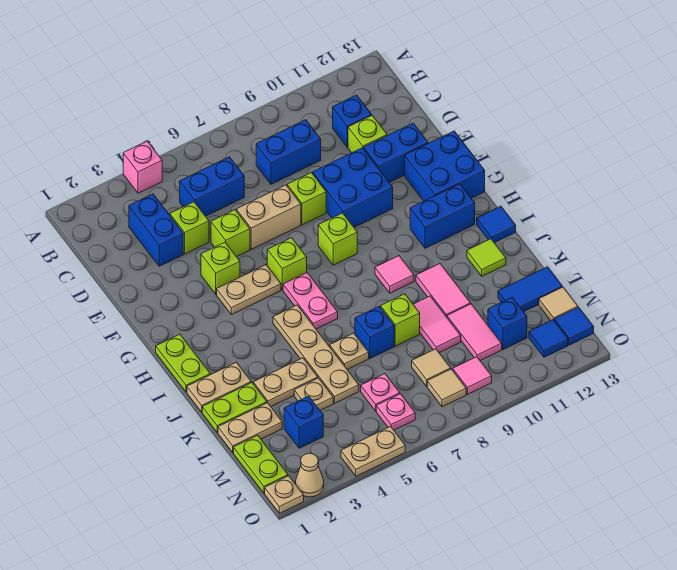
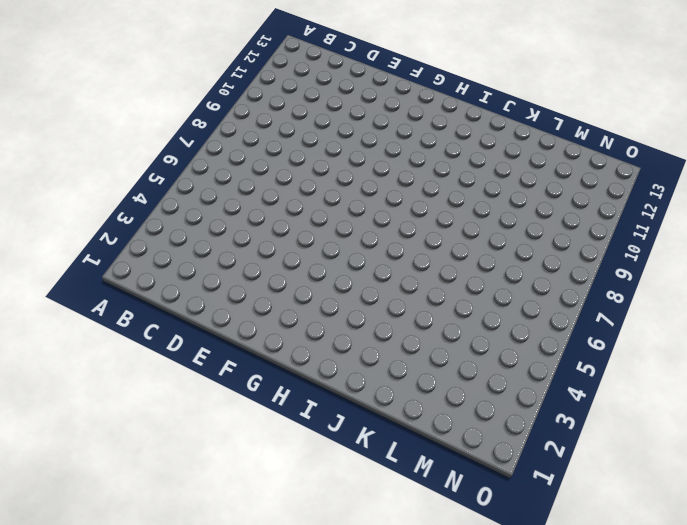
none -> pink brick A4 level 1
none -> blue brick C3:D3 level 1
none -> blue brick C5:C6 level 1
none -> blue brick C8:C9 level 1

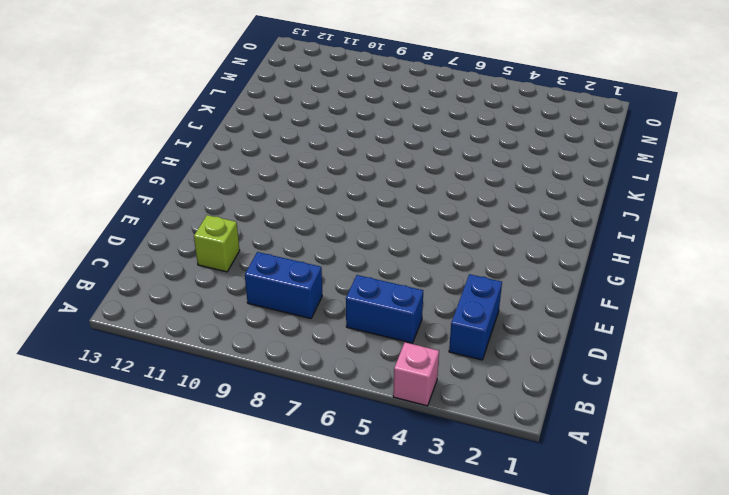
none -> blue brick C11 level 1
none -> lime brick D4 level 1
none -> lime brick E5 level 1
none -> tan brick E6:E7 level 1

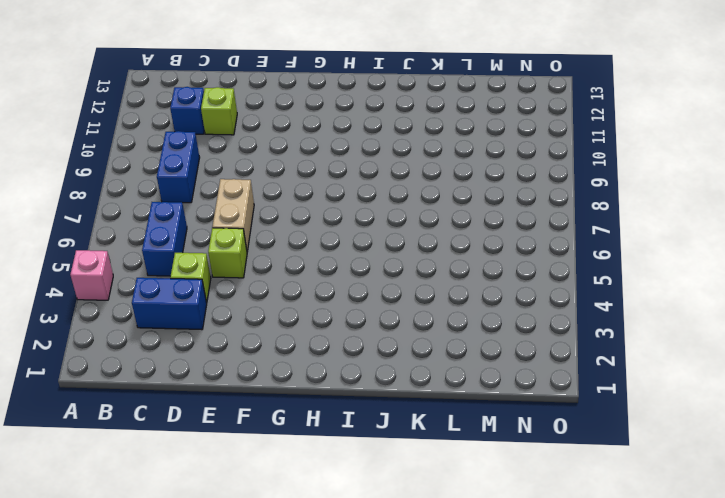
none -> lime brick E8 level 1
none -> blue brick E9:F10 level 1
none -> blue brick E11:E12 level 1
none -> lime brick F4 level 1

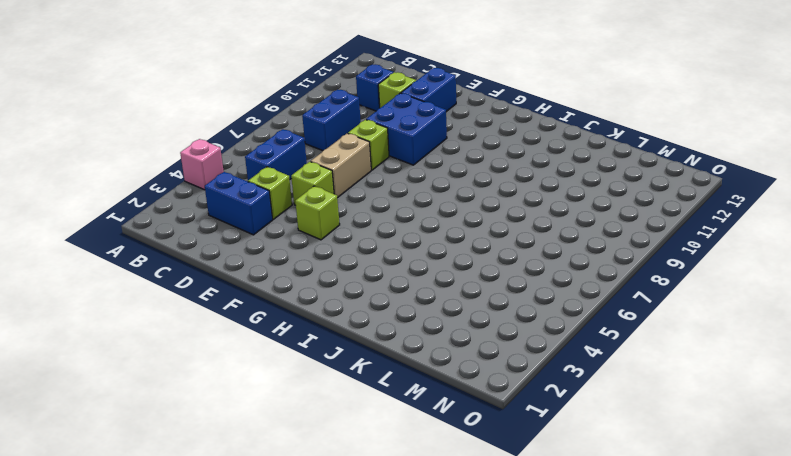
none -> blue brick F12:G13 level 1
none -> tan plate G4:G5 level 1
none -> lime brick G6 level 1
none -> lime brick G8 level 1

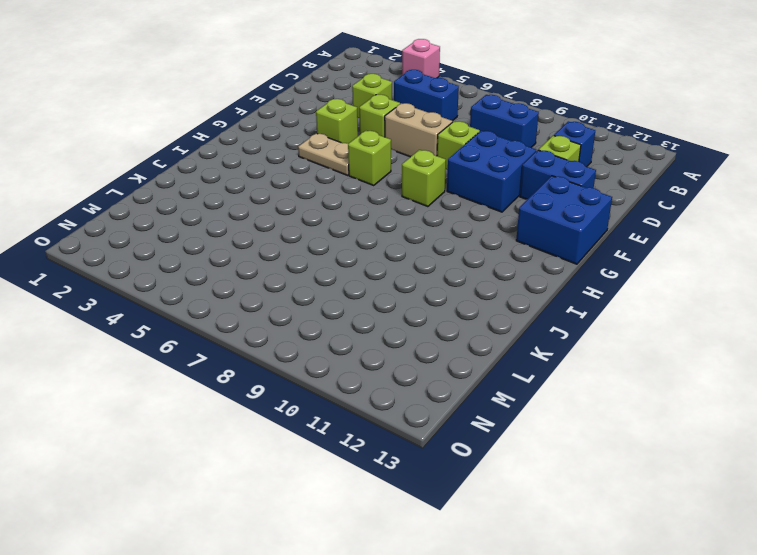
none -> blue brick C3:D3 level 1
none -> lime plate H1:I1 level 1
none -> pink plate H6:I6 level 1
none -> blue brick H11:H12 level 1

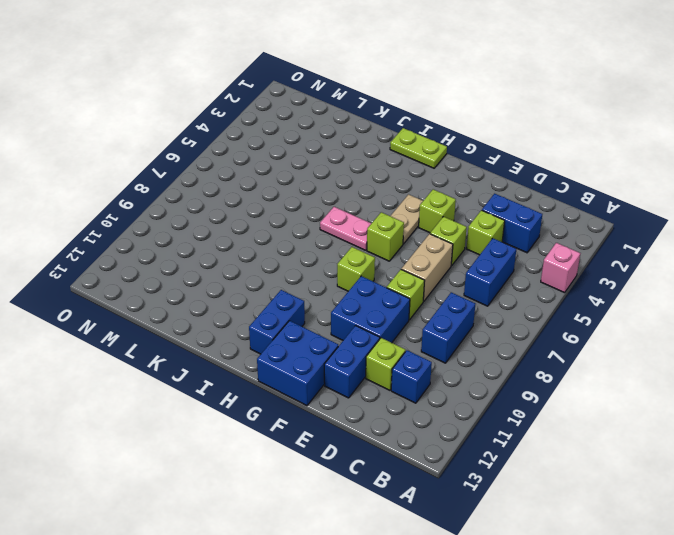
none -> tan plate I5:L5 level 1
none -> pink tile I9 level 1
none -> blue tile I13 level 1
none -> tan plate J1:J2 level 1

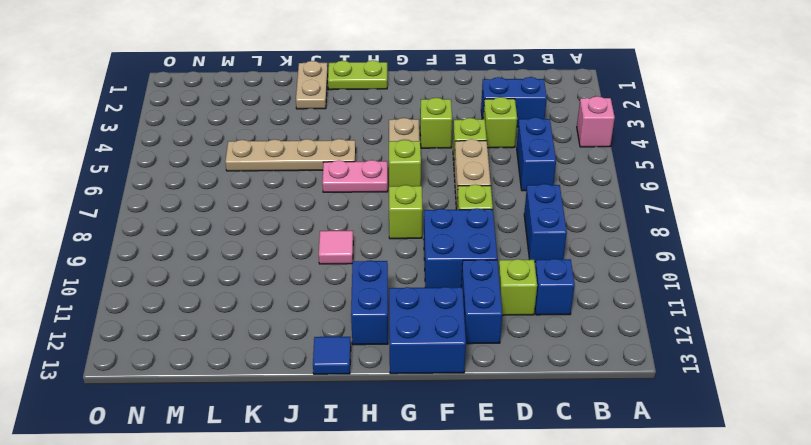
none -> pink tile J10:K10 level 1
none -> lime tile J12 level 1
none -> lime plate K1:K2 level 1
none -> tan plate K3:K4 level 1

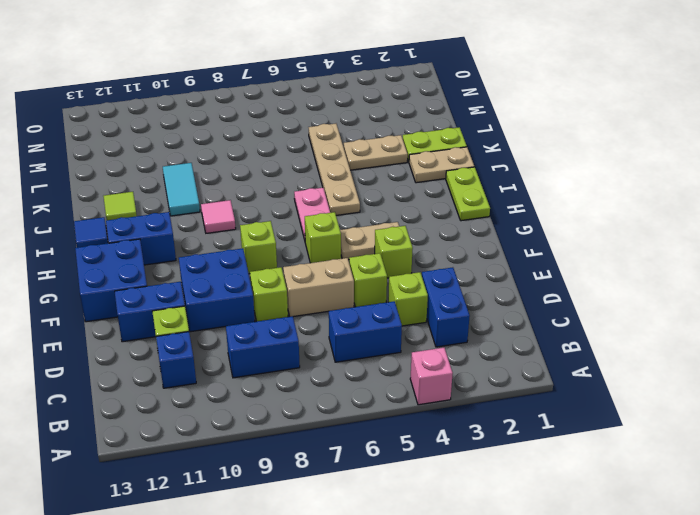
cyan tile J10:K10 level 1 -> pink tile J10:K10 level 1
none -> tan plate K6 level 1
none -> blue brick K7 level 1
none -> lime brick K8 level 1
none -> pink tile K9:L9 level 1

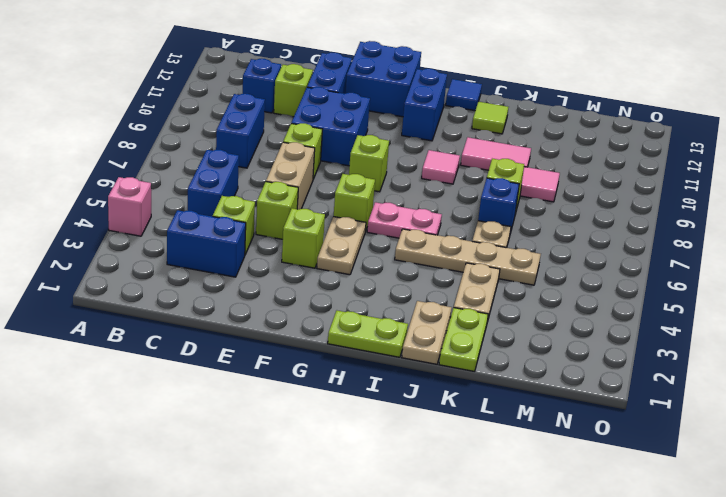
none -> tan plate L1:L2 level 1
none -> tan plate L4 level 1
none -> pink tile L10:M10 level 1
none -> blue tile L12:L13 level 1

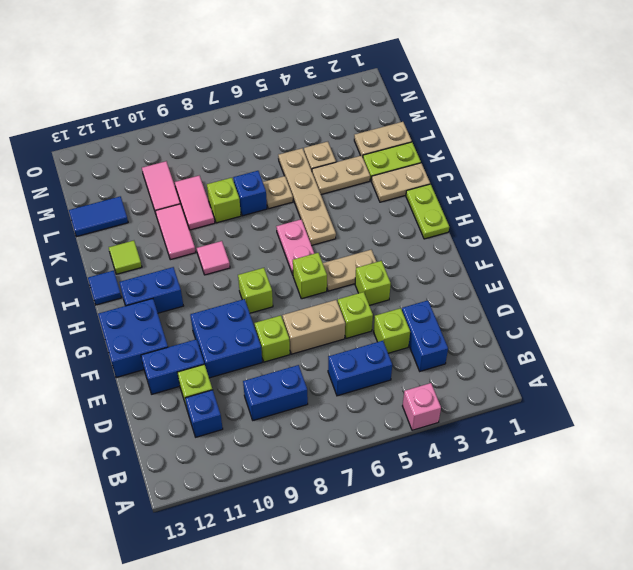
none -> lime plate M1:N1 level 1
none -> blue brick M3 level 1
none -> pink plate M6 level 1
none -> tan tile M8 level 1

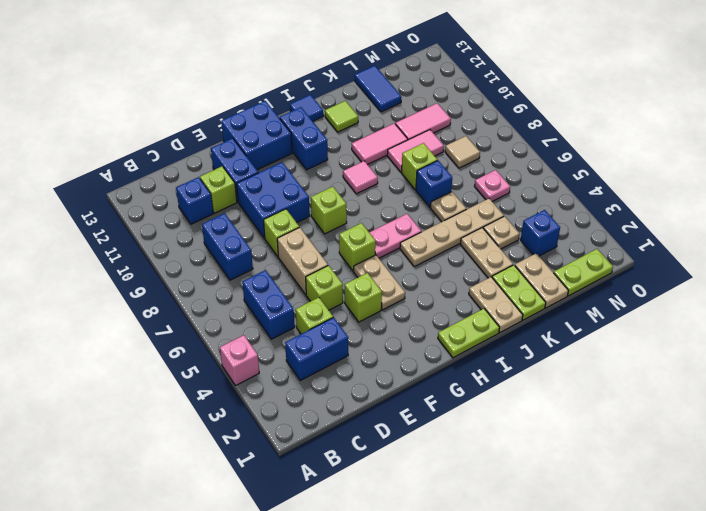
none -> blue brick M11 level 1
none -> tan tile M13 level 1
none -> pink plate N6 level 1
none -> tan tile N8 level 1

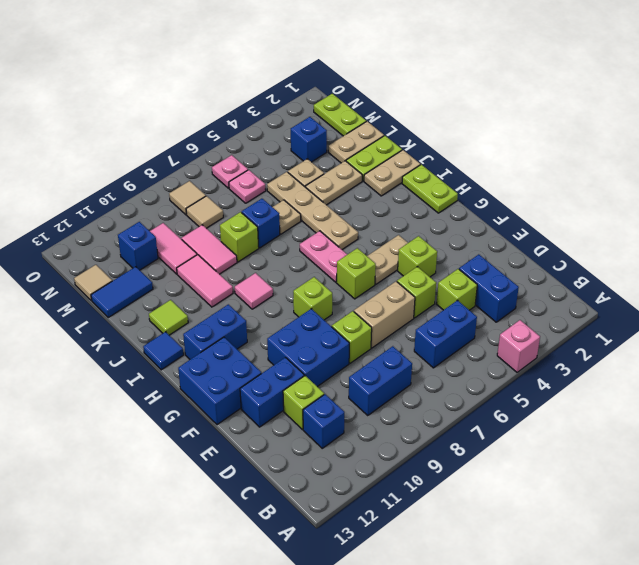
none -> pink tile N9 level 1
none -> blue tile N12 level 1
none -> blue tile N13 level 1
none -> tan plate O1 level 1

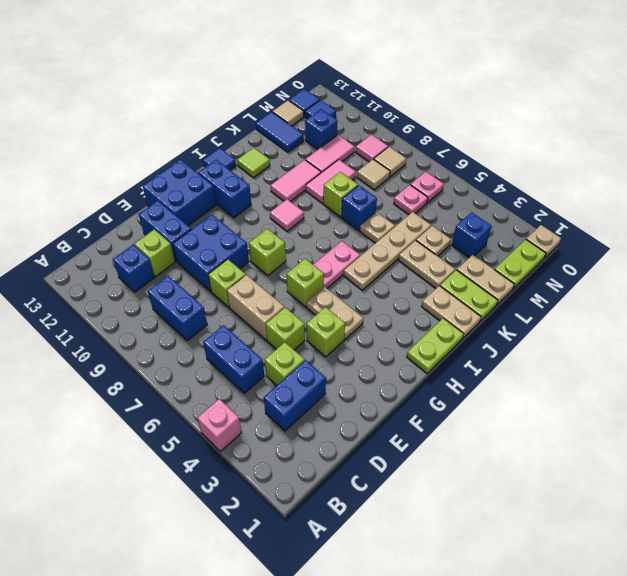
none -> tan cone O2 level 1
none -> tan plate O4:O5 level 1

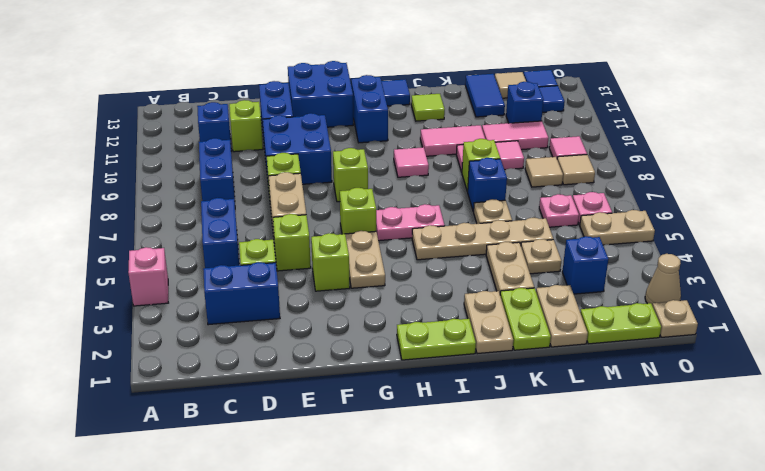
tan plate N5:O5 level 1 -> tan plate O4:O5 level 1

